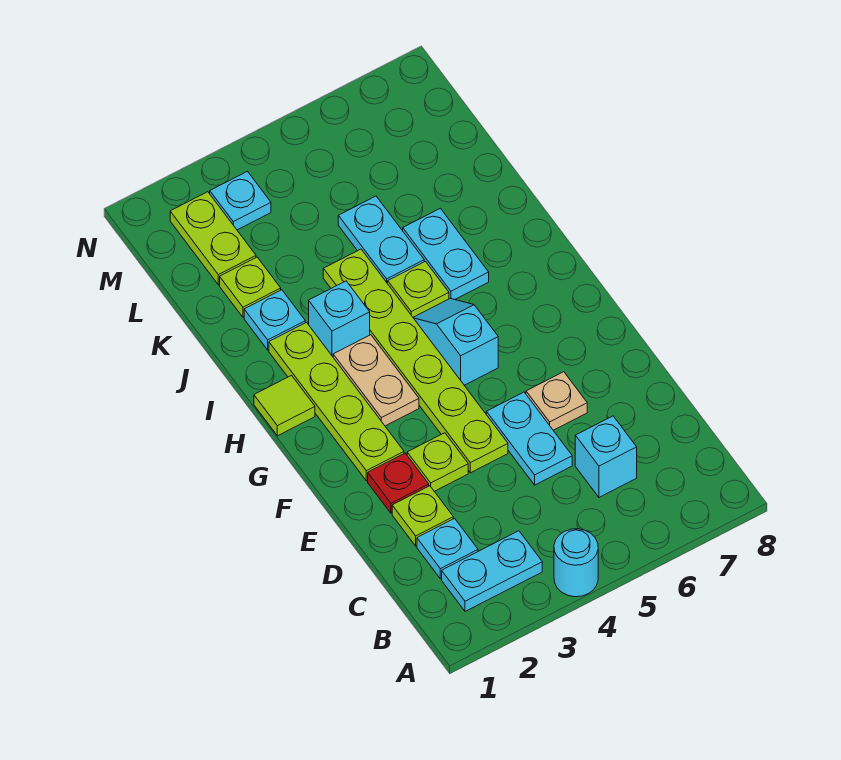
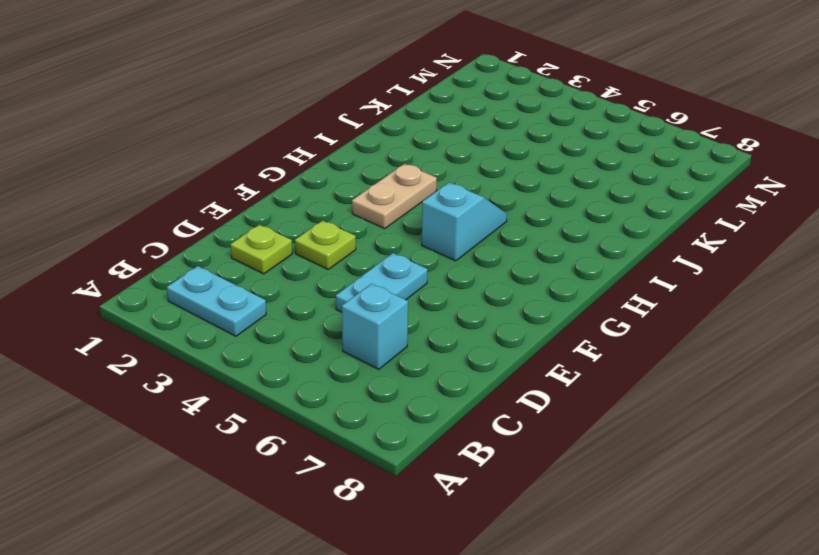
none -> cyan round brick A4 level 1
none -> cyan plate C2 level 1
none -> red plate E2 level 1

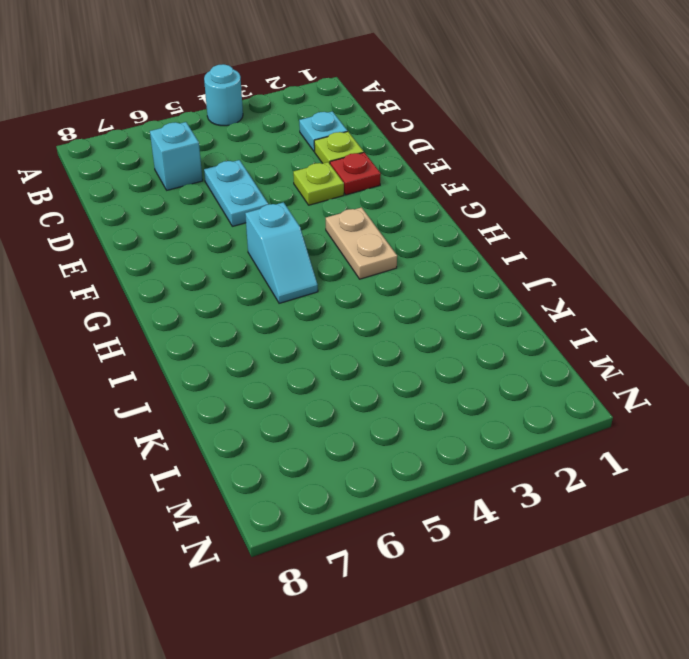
none -> cyan plate B2:B3 level 1
none -> lime plate E4:J4 level 1
none -> tan plate E6 level 1

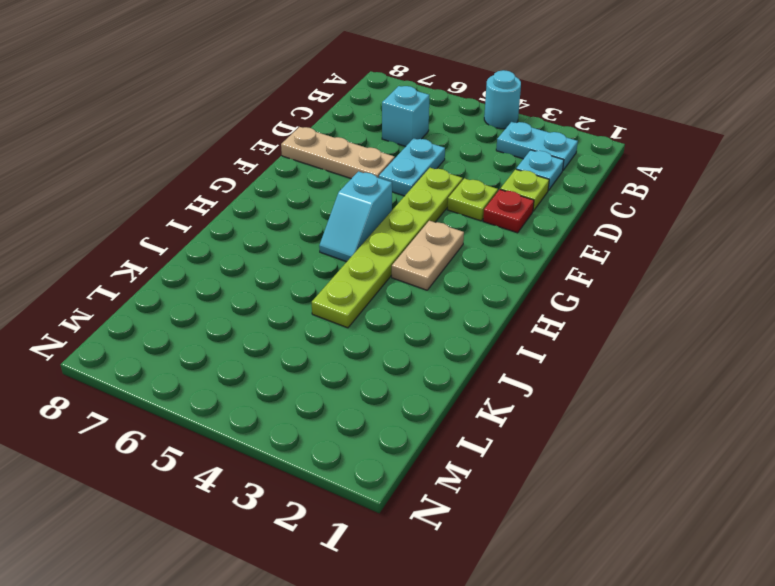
tan plate E6:E8 level 1 -> tan plate E6 level 1
none -> lime plate F2:I2 level 1
none -> lime tile H1 level 1
none -> cyan brick I3 level 1

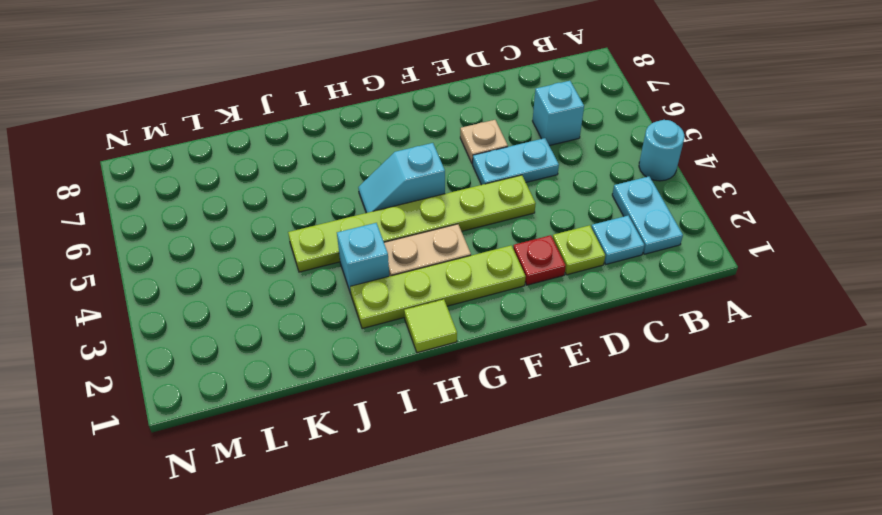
none -> lime plate E3 level 1
none -> lime plate I5 level 1
none -> cyan plate I6:J6 level 1

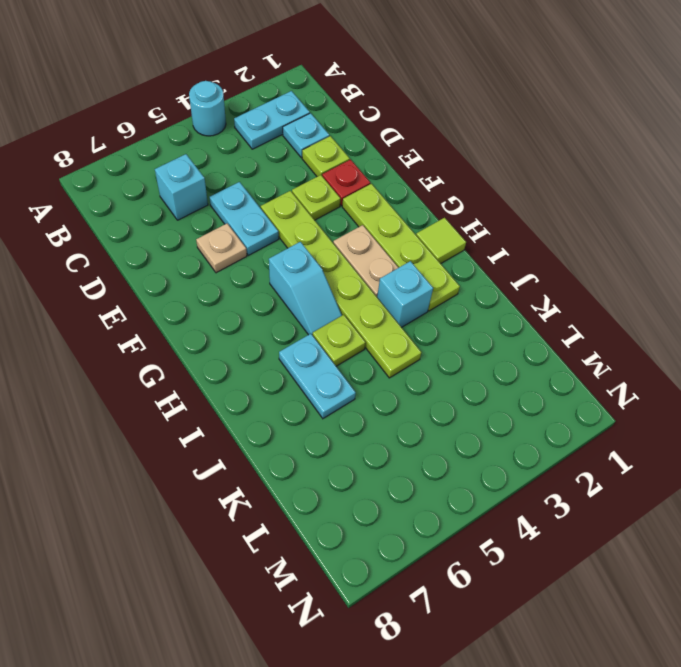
none -> cyan plate J2 level 1
none -> cyan plate J5:K5 level 1
none -> lime plate K2 level 1

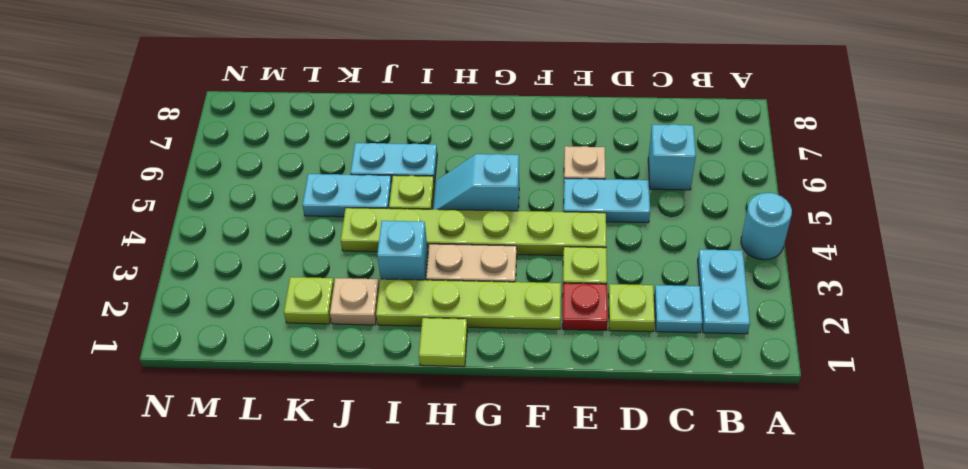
tan plate J2 level 1 -> cyan plate J2 level 1
none -> lime plate L2:M2 level 1
none -> cyan plate M3 level 1

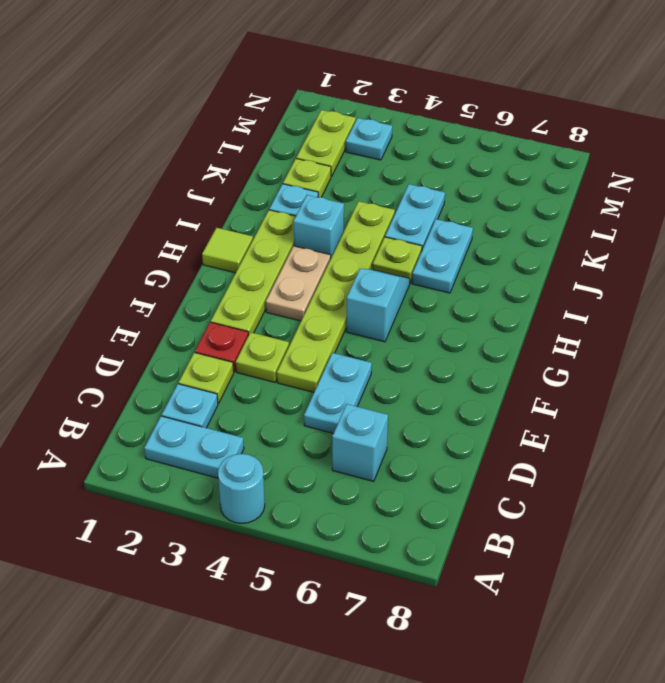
none -> tan plate E6 level 1

